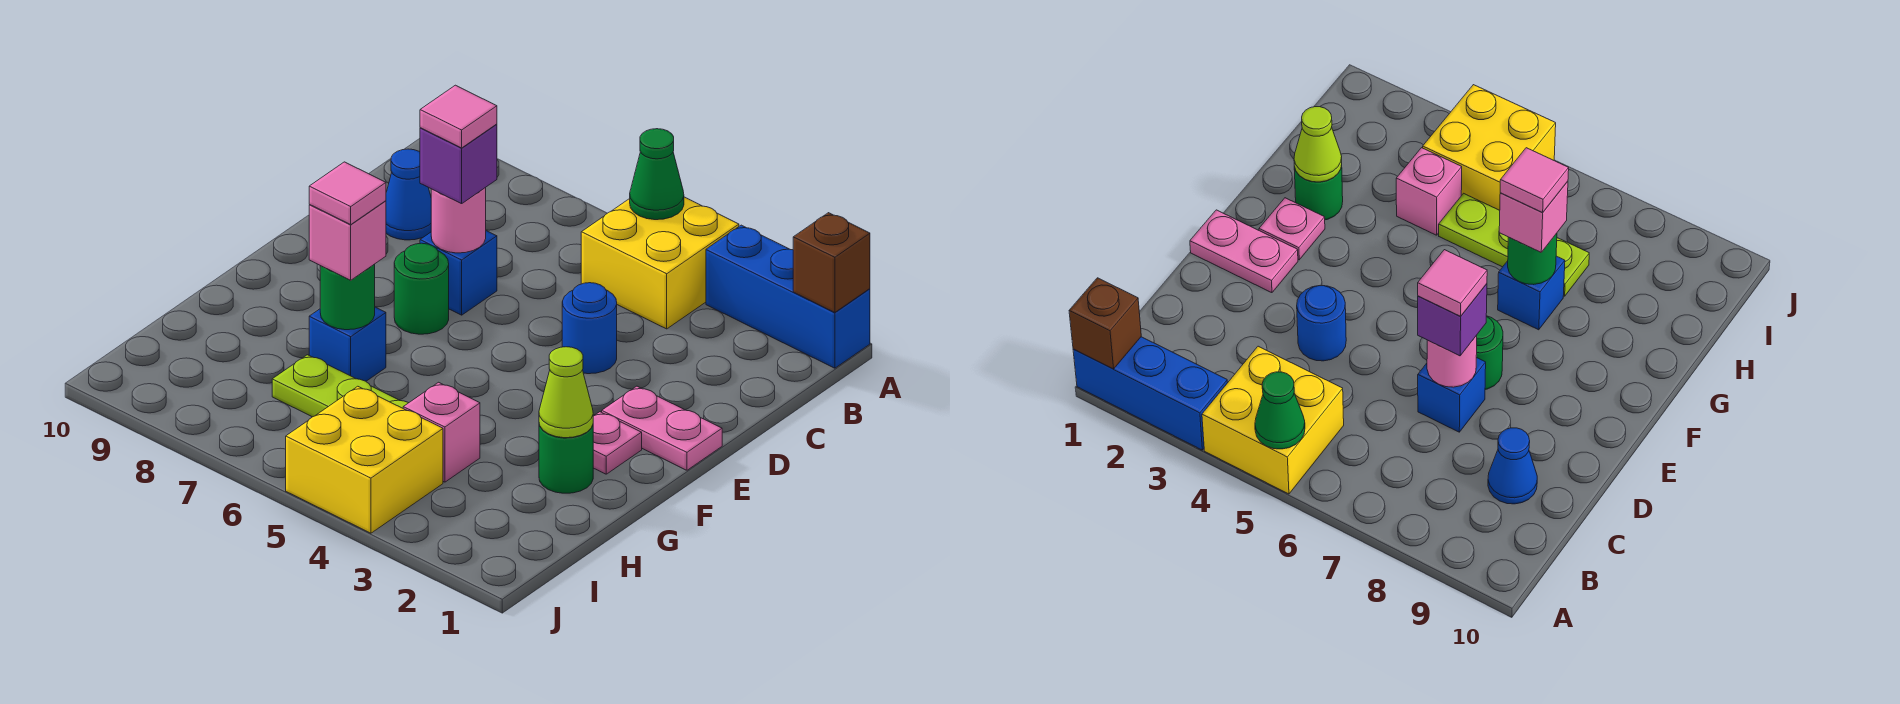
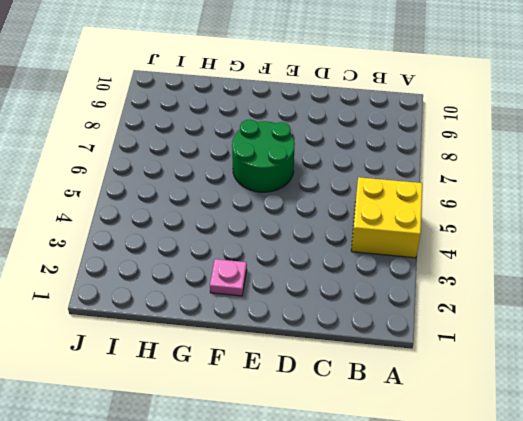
green round brick E6:F7 level 1 -> green round brick E7 level 1
none -> blue brick A1:A3 level 1
none -> blue cone C9 level 1
none -> blue round brick D4 level 1

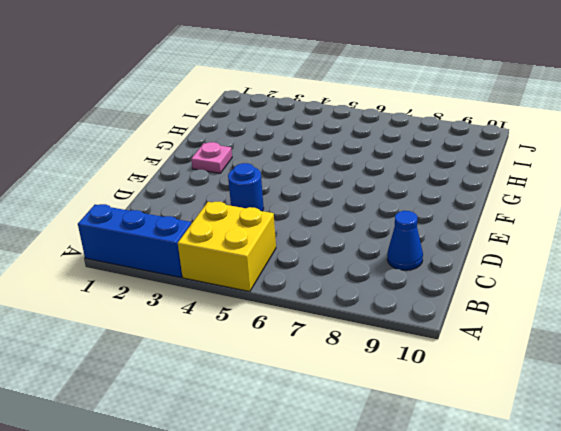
none -> blue brick D7 level 1
none -> pink plate E1:E2 level 1
none -> green round brick E7 level 1

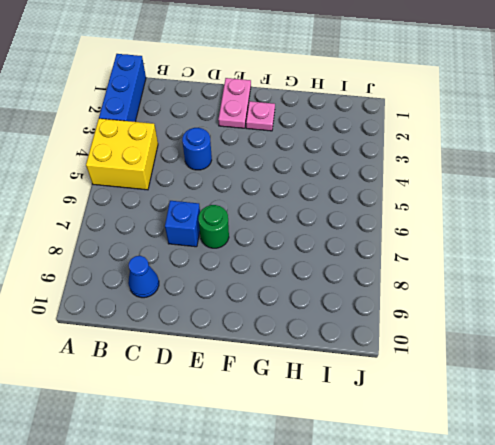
none -> green round brick G2 level 1
none -> blue brick G7 level 1
none -> pink brick H4 level 1

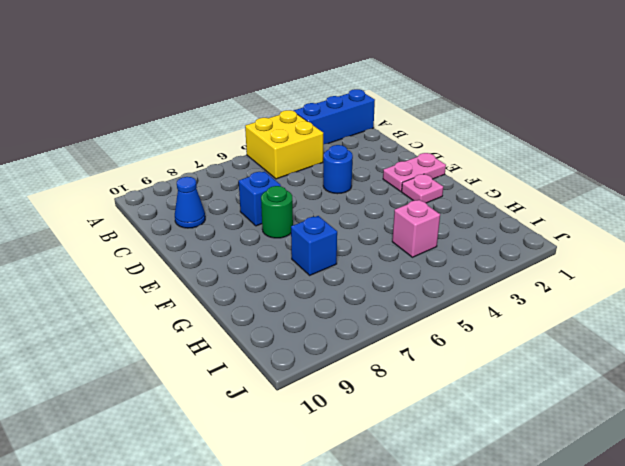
none -> green round brick G2 level 1
none -> lime plate H5:H7 level 1
none -> yellow brick I4:J5 level 1

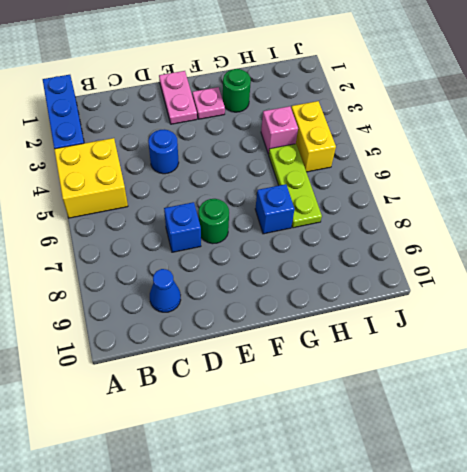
yellow brick I4:I5 level 1 -> yellow brick I4:J5 level 1
none -> brown brick A1 level 2
none -> green cone A5 level 2
none -> pink round brick D7 level 2

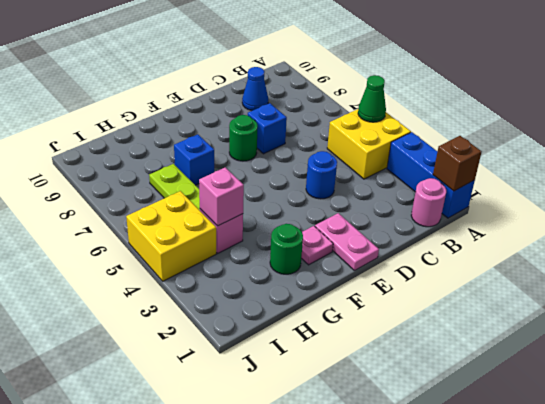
pink round brick B1 level 1 -> pink round brick D7 level 2
pink brick H4 level 2 -> pink brick G7 level 3
none -> lime cone G2 level 2
none -> green round brick G7 level 2
none -> purple brick D7 level 3

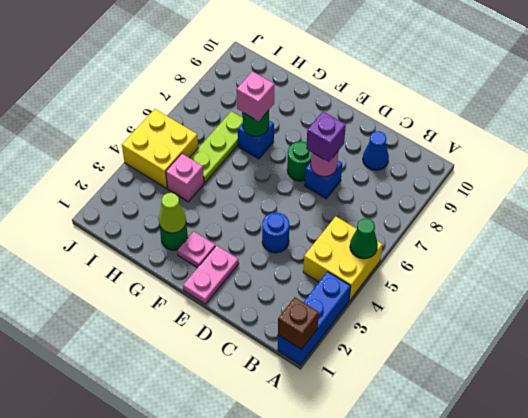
none -> pink tile D7 level 4
none -> pink tile G7 level 4

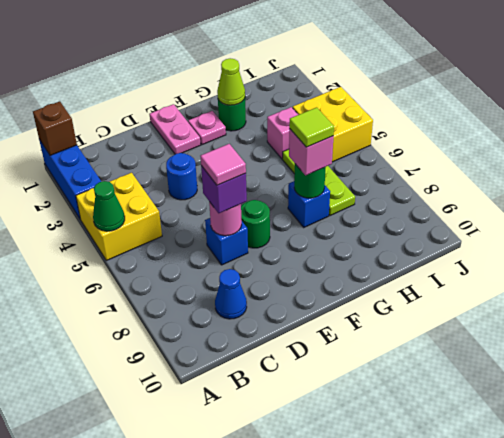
lime tile G7 level 4 -> pink tile G7 level 4

